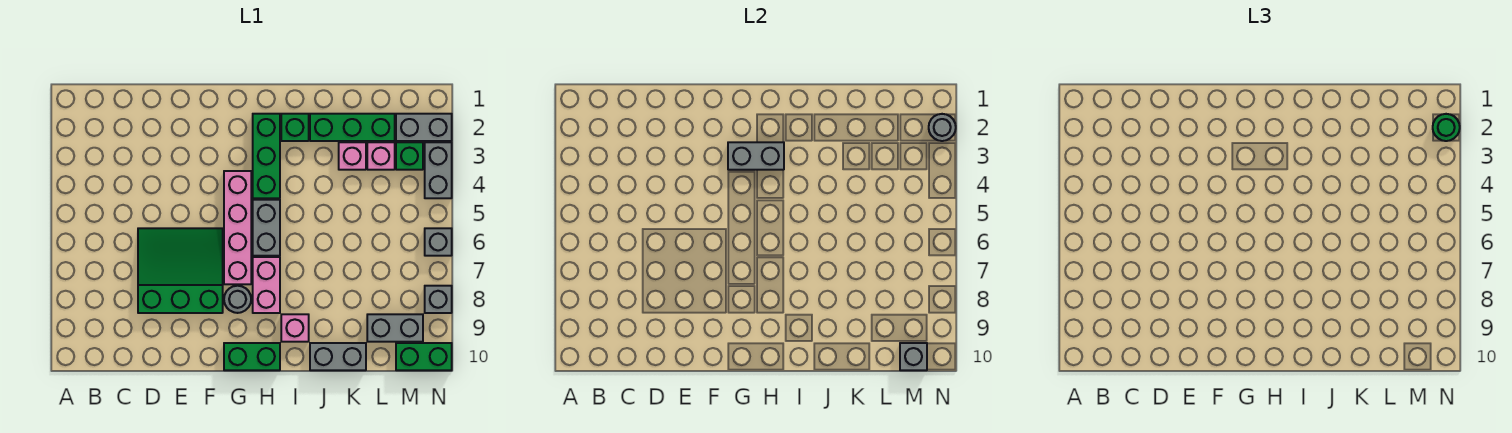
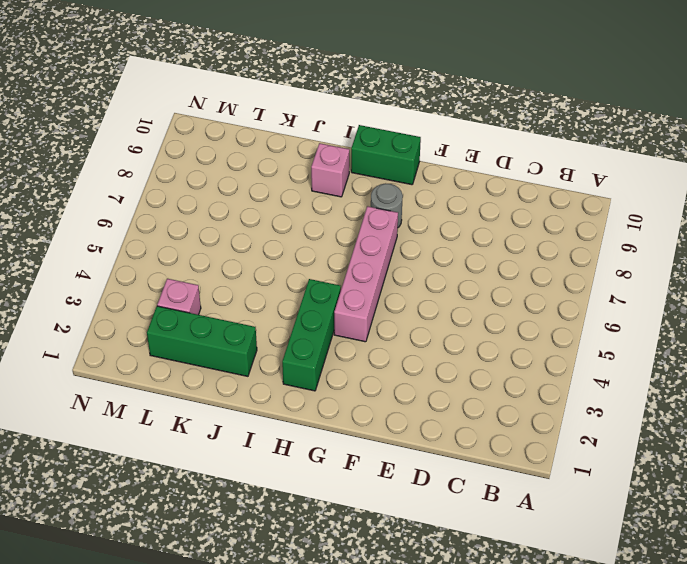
none -> green slope D6:F8 level 1 top 8
none -> grey brick H5:H6 level 1
none -> pink brick H7:H8 level 1

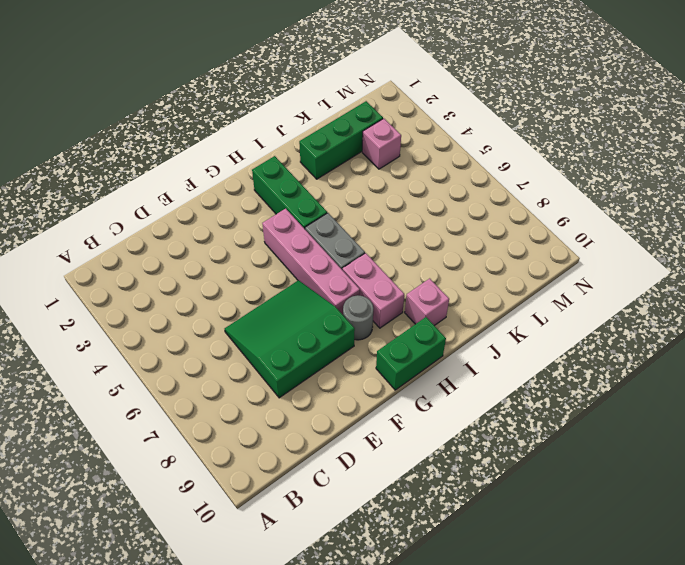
none -> green brick I2 level 1
none -> grey brick J10:K10 level 1
none -> pink brick K3 level 1

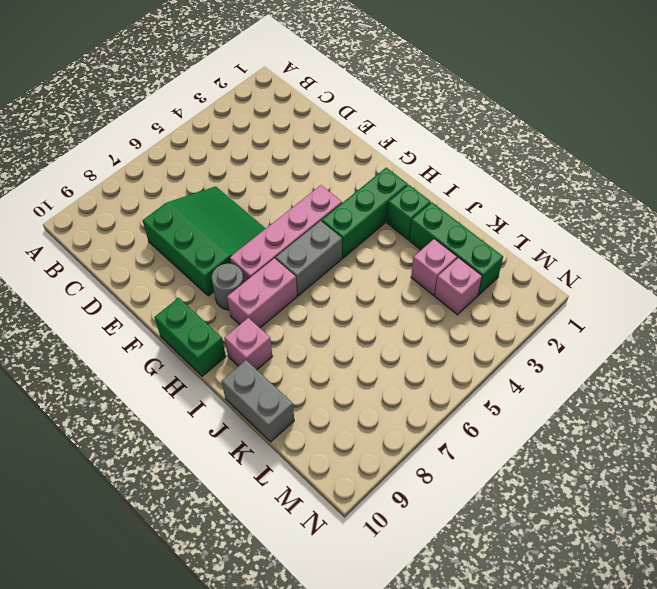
none -> grey brick L9:M9 level 1
none -> grey brick M2:N2 level 1
none -> green brick M3 level 1

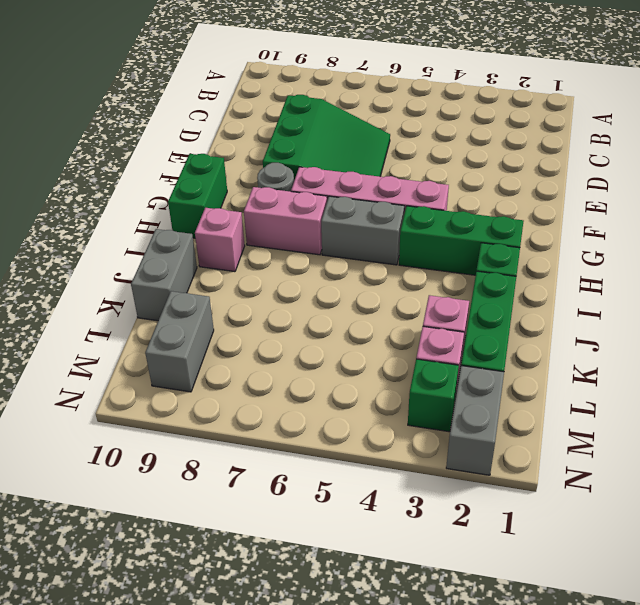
none -> green brick M10:N10 level 1
none -> grey brick N3:N4 level 1
none -> grey brick N6 level 1

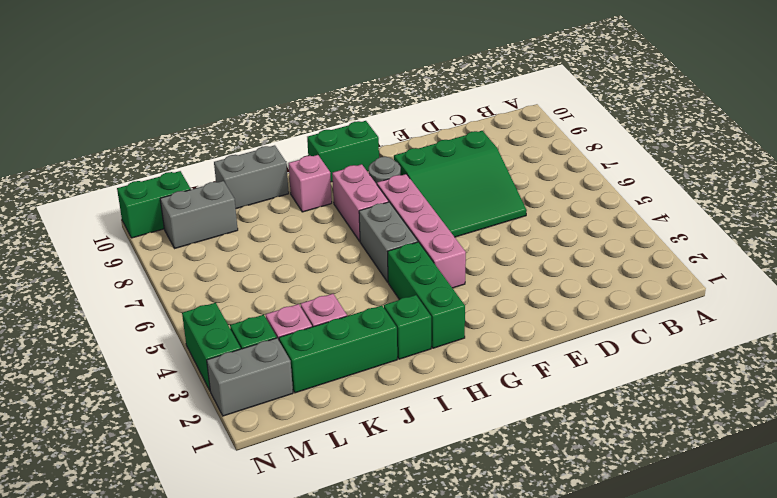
green brick N3:N4 level 1 -> grey brick N3:N4 level 1
none -> grey brick N6 level 1
none -> grey brick N8 level 1
none -> grey brick G3:H3 level 2

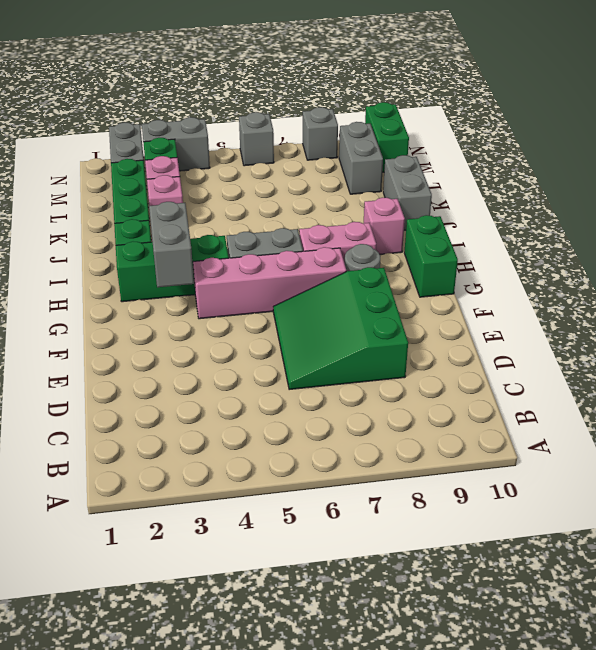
none -> grey brick M10 level 2
none -> grey round brick N2 level 2
none -> green round brick N2 level 3

